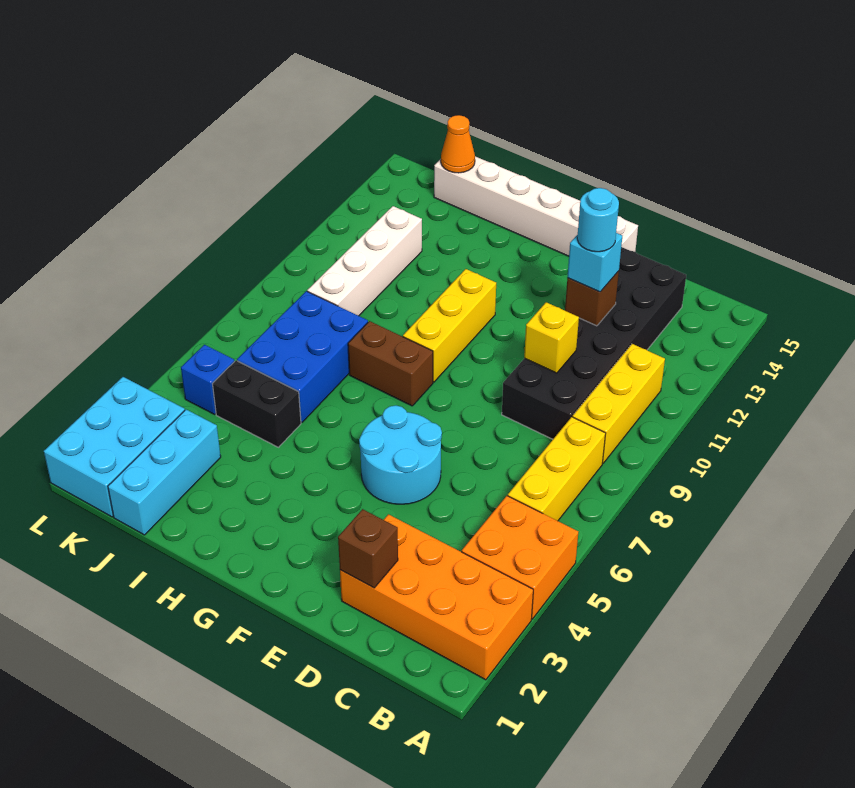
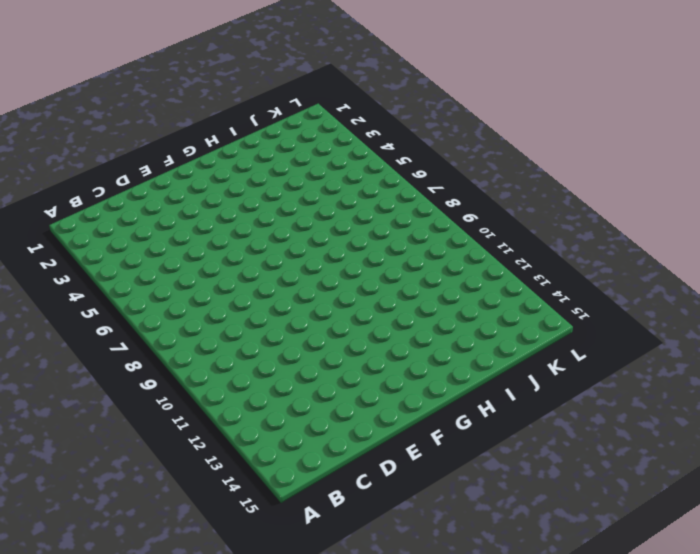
none -> orange brick A2:D3 level 1
none -> orange brick A4:B5 level 1
none -> yellow brick B6:B8 level 1

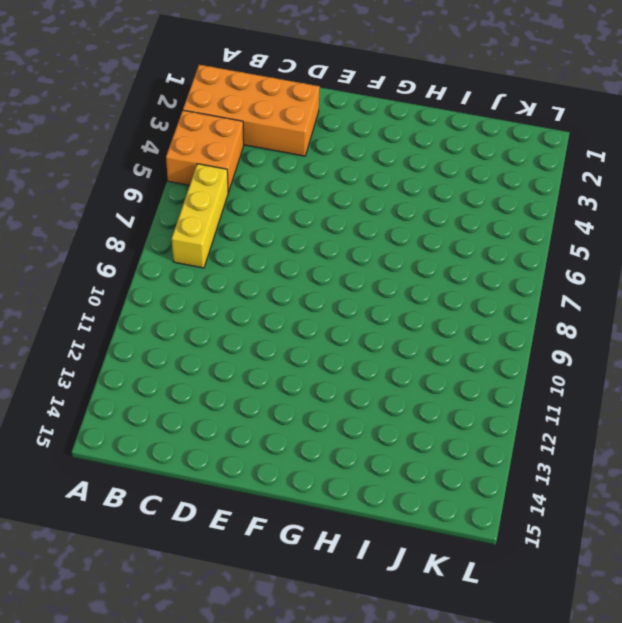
none -> yellow brick B9:B11 level 1
none -> black brick C9:D14 level 1
none -> cyan round brick E5:F6 level 1

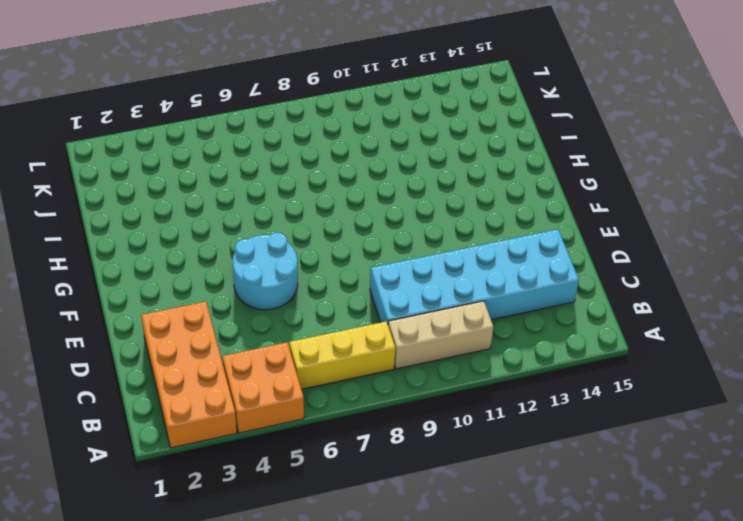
tan brick B9:B11 level 1 -> yellow brick B9:B11 level 1
cyan brick C9:D14 level 1 -> black brick C9:D14 level 1
none -> white brick E15:J15 level 1
none -> brown brick G8:H8 level 1
none -> yellow brick G9:G11 level 1

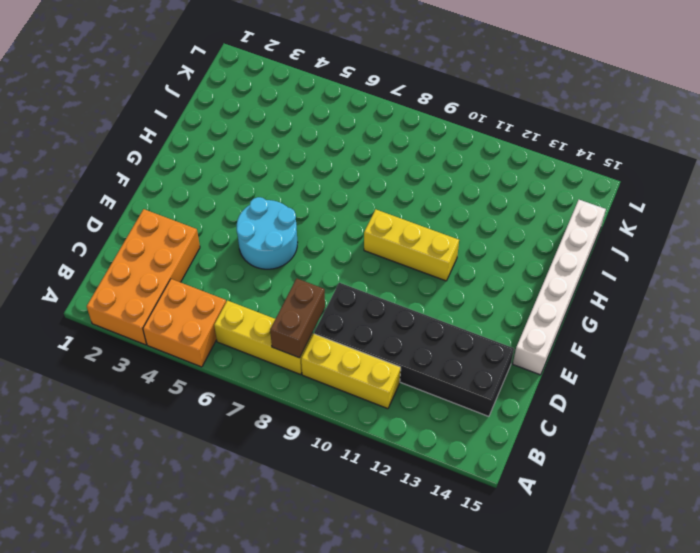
brown brick B8:C8 level 2 -> brown brick G8:H8 level 1
none -> black brick I5:J5 level 1
none -> blue brick I6:J8 level 1
none -> cyan brick J1:J3 level 1

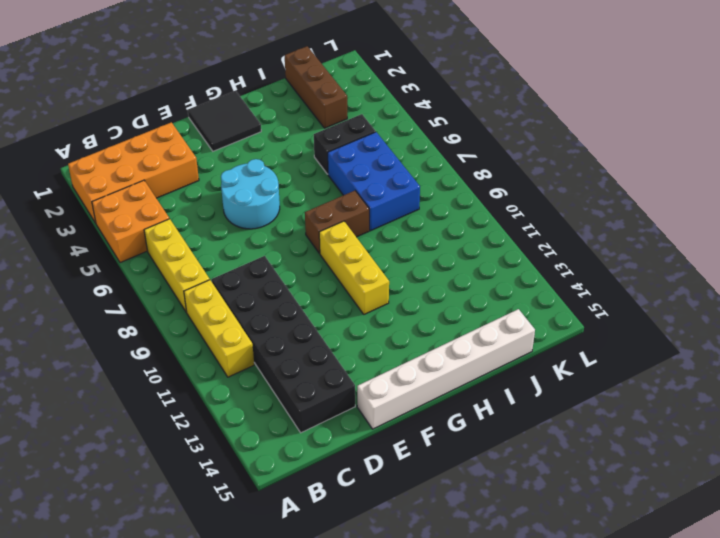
black tile F1:G2 level 1 -> none
brown brick J1:J3 level 1 -> cyan brick J1:J3 level 1
none -> white brick J9:J12 level 1
none -> cyan brick K1:L3 level 1
none -> blue brick K5 level 1

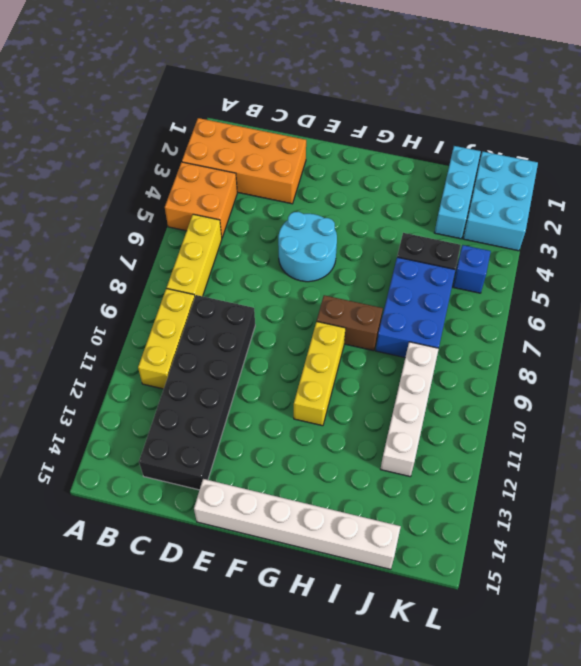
none -> brown brick D2 level 2
none -> yellow brick D10 level 2
none -> brown brick D12 level 2

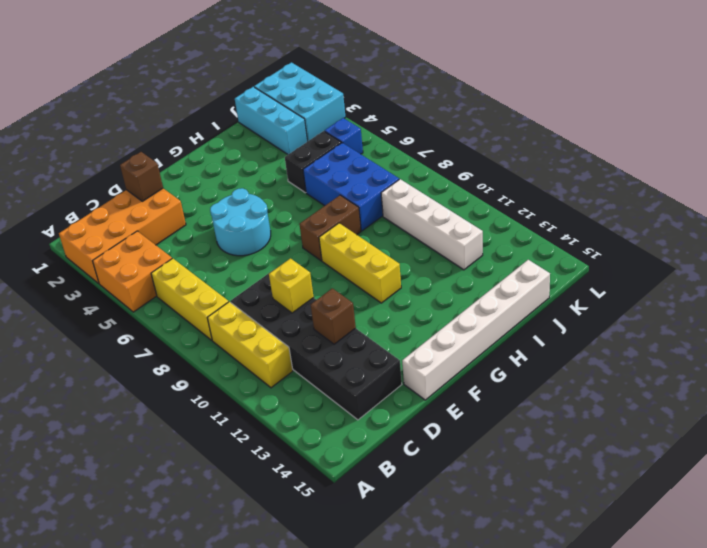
none -> orange cone J15 level 2
none -> cyan brick D12 level 3
none -> cyan round brick D12 level 4

